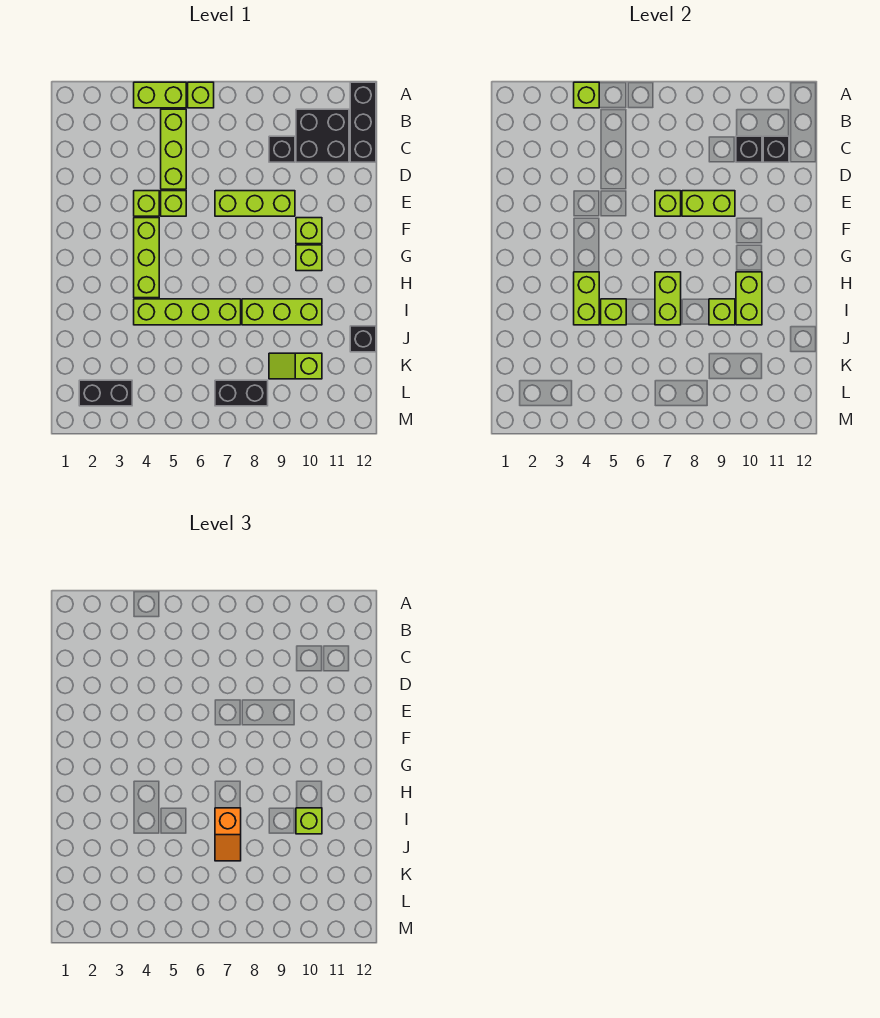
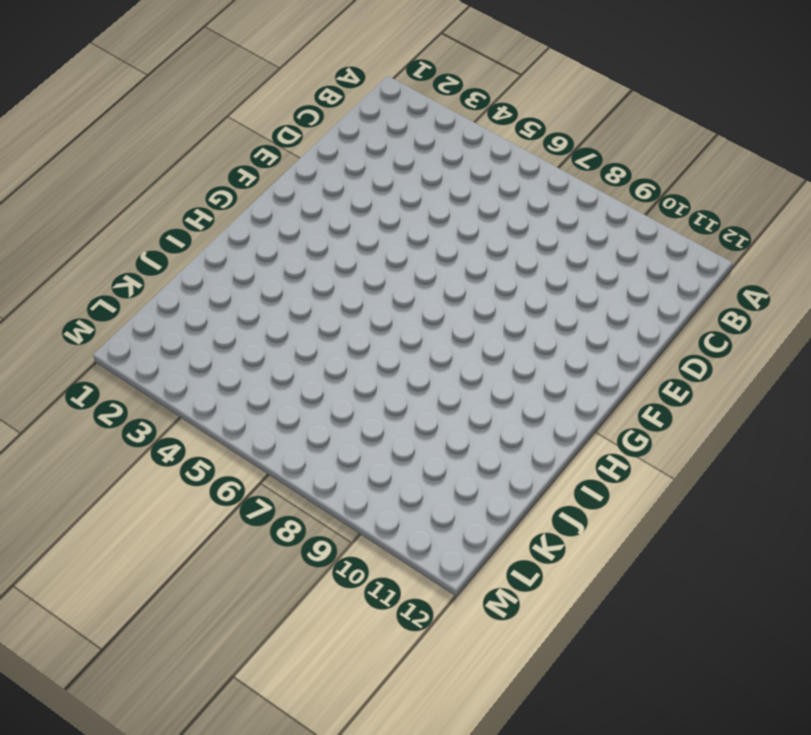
none -> lime brick A4:A5 level 1
none -> lime brick A6 level 1
none -> black brick A12:C12 level 1
none -> lime brick B5:D5 level 1

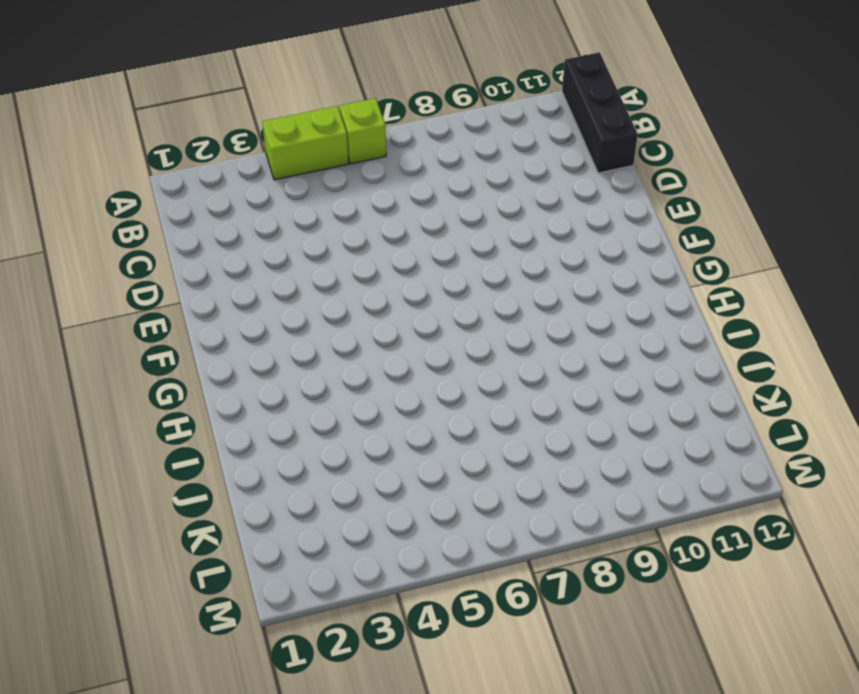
none -> lime brick B5:D5 level 1
none -> black brick B10:C11 level 1
none -> black brick C9 level 1
none -> lime brick E4 level 1

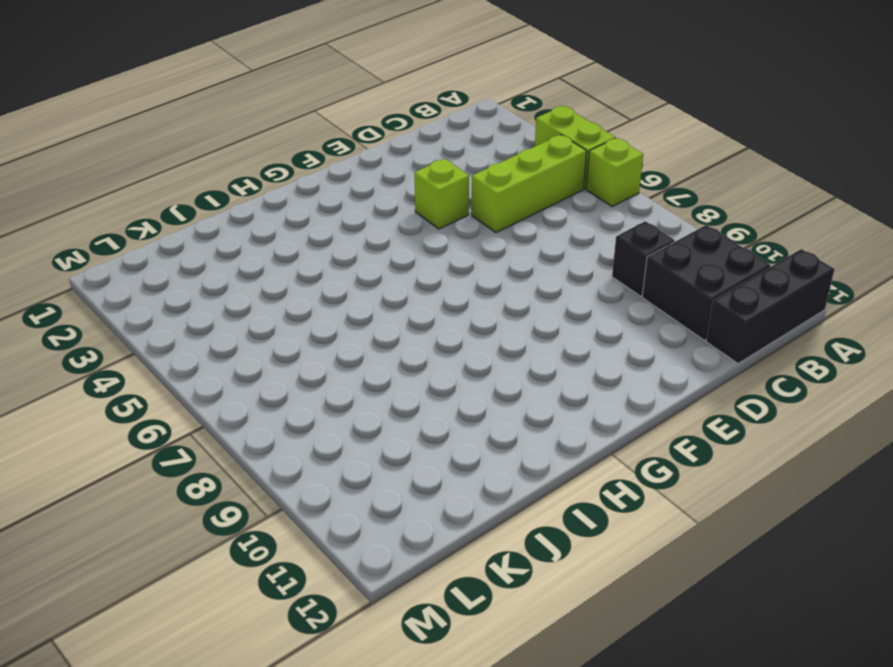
none -> lime brick E5 level 1
none -> lime brick E7:E9 level 1
none -> lime brick F4:H4 level 1
none -> lime brick F10 level 1

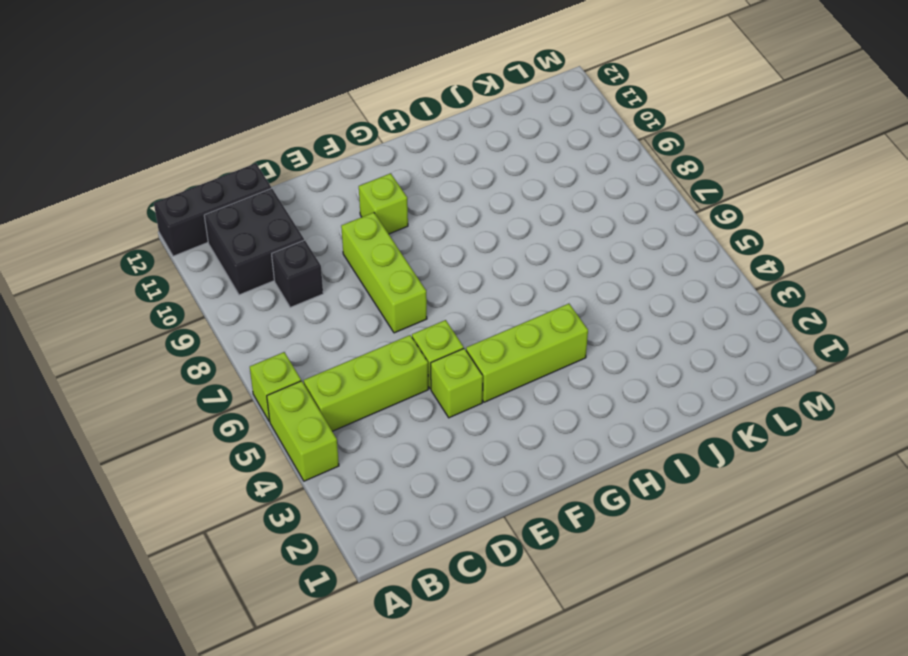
none -> lime brick G10 level 1
none -> lime brick I4:I7 level 1
none -> lime brick I8:I10 level 1
none -> black brick J12 level 1

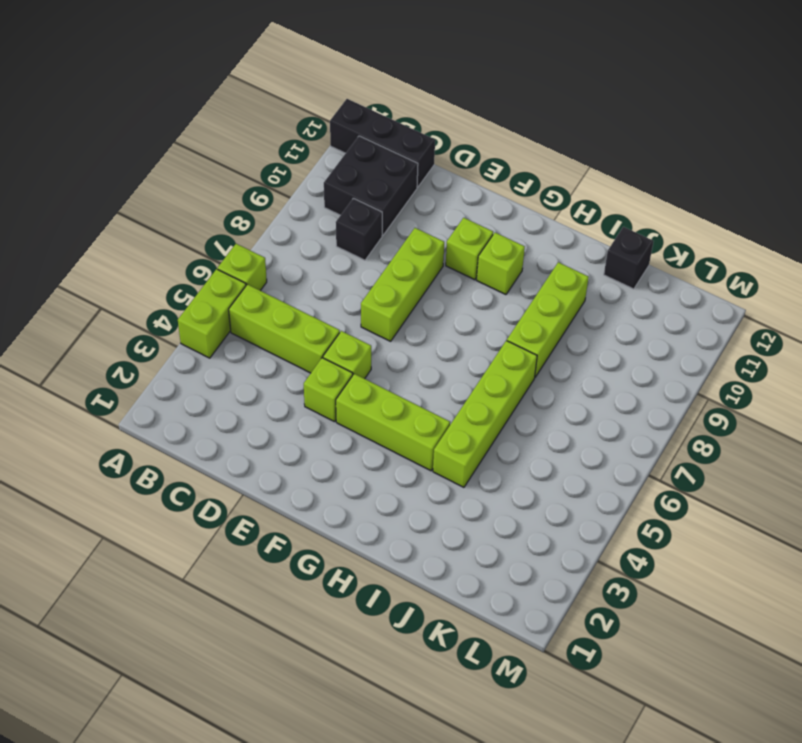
none -> lime slope K9:K10 level 1 top 10
none -> black brick L2:L3 level 1
none -> black brick L7:L8 level 1
none -> lime brick A4 level 2

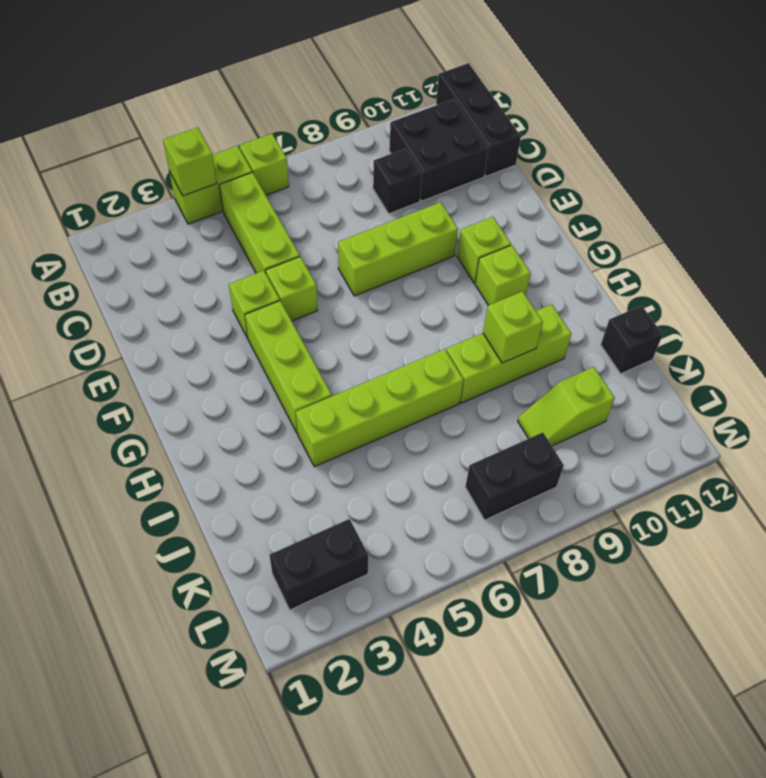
none -> black brick C10 level 2
none -> black brick C11 level 2
none -> lime brick E7 level 2
none -> lime brick E8:E9 level 2

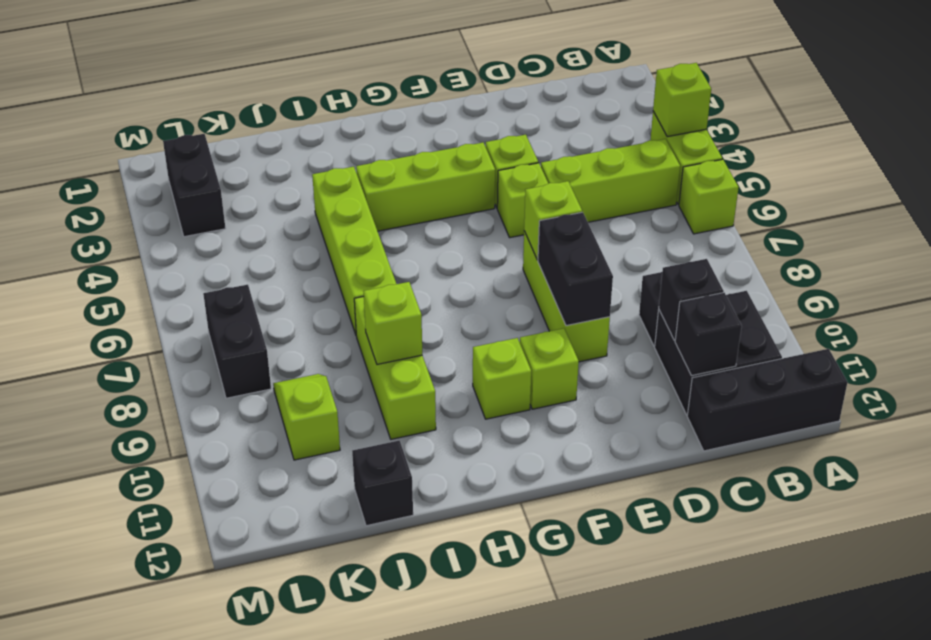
black brick E8:E9 level 2 -> lime brick E8:E9 level 2
none -> lime brick H4:I4 level 2
none -> lime brick H7:I7 level 2
none -> lime brick H10:I10 level 2
none -> lime brick I5 level 2

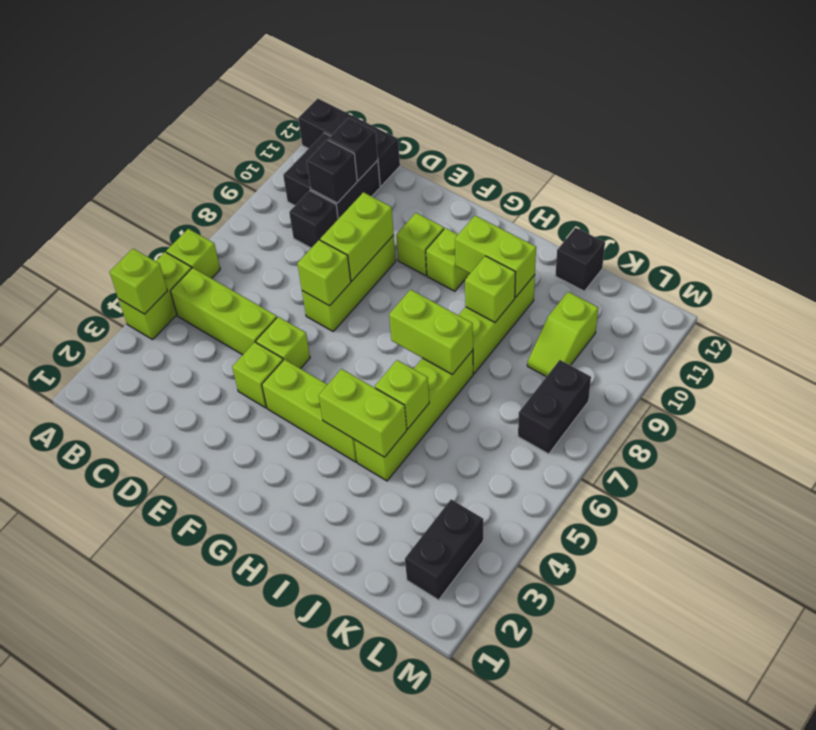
none -> orange slope I7:J7 level 3 top I
none -> lime brick I10 level 3

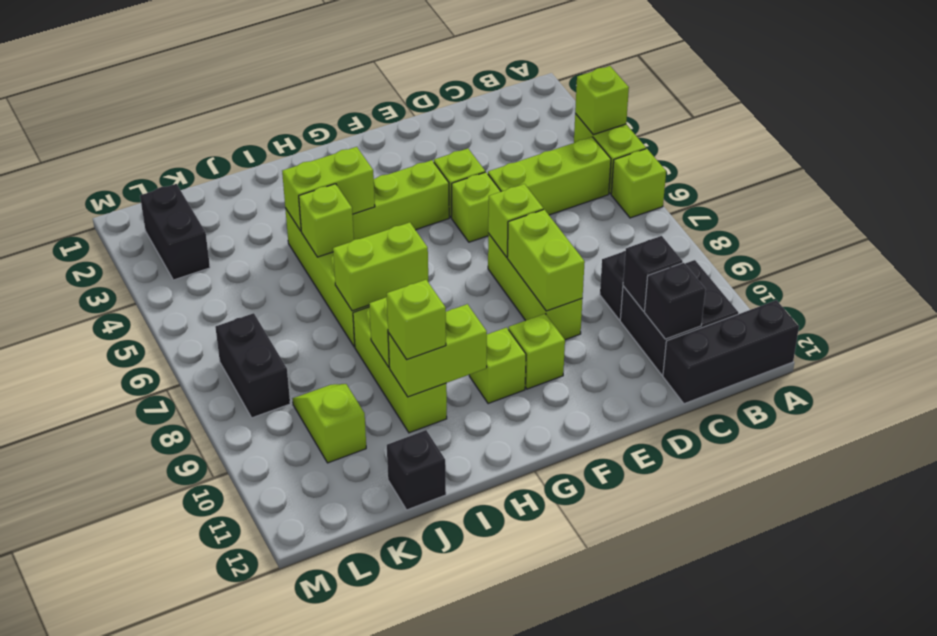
none -> orange slope I7:J7 level 3 top I

